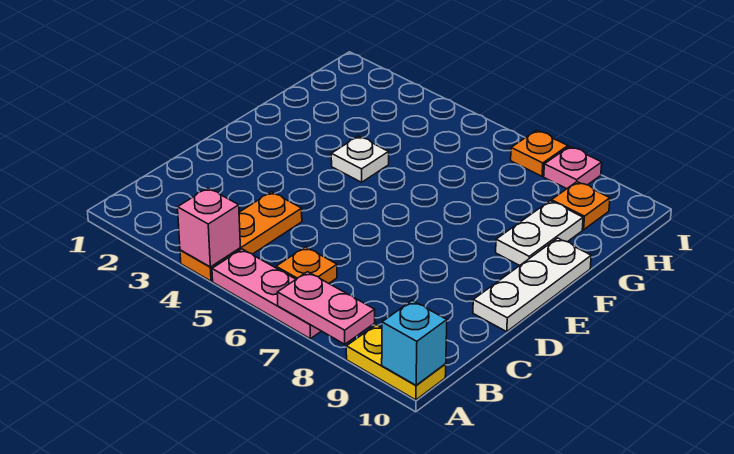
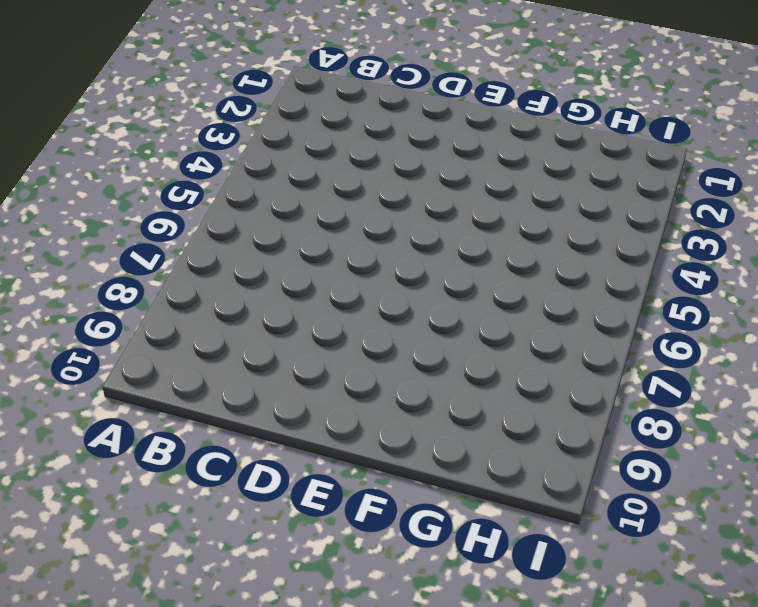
none -> orange plate A4:C4 level 1
none -> pink plate A5:A7 level 1
none -> yellow plate A9:A10 level 1

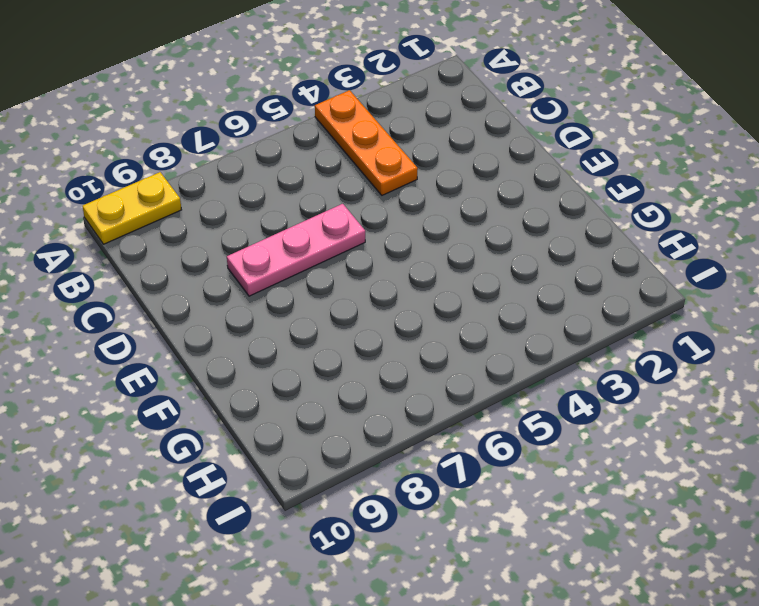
pink plate D6:D8 level 1 -> pink plate A5:A7 level 1
none -> orange plate B6 level 1
none -> white plate D10:F10 level 1
none -> white plate F4 level 1

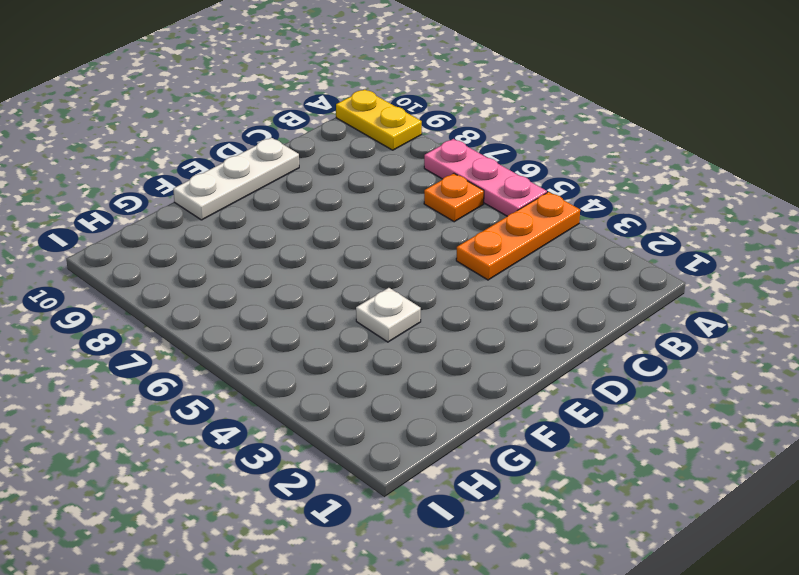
none -> white plate F9:G9 level 1
none -> orange plate H9 level 1
none -> orange plate I7 level 1

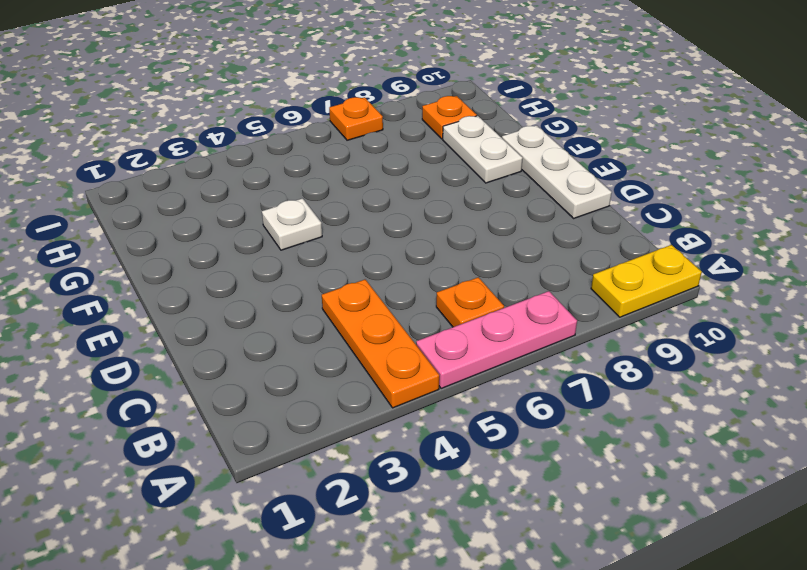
none -> pink plate I8 level 1
none -> pink brick A4 level 2
none -> pink plate A7:A8 level 2

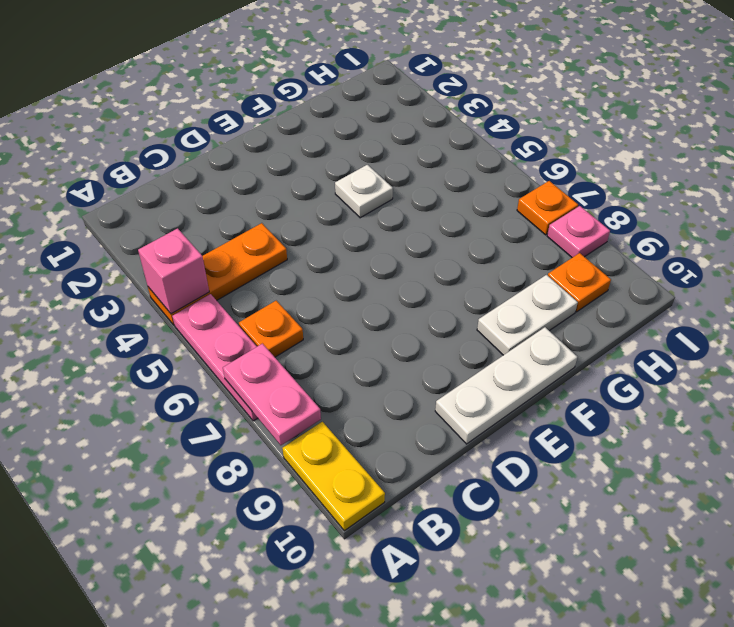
none -> cyan brick A10 level 2

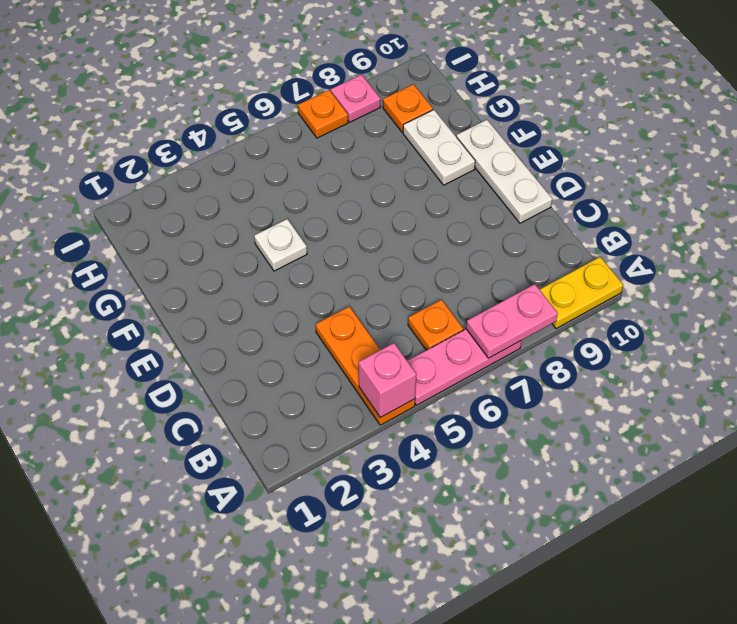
none -> cyan brick A10 level 2

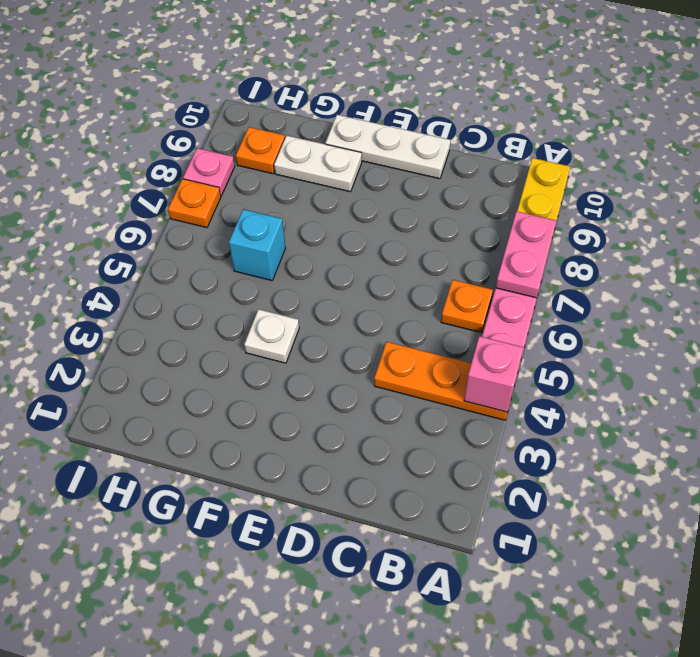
cyan brick G6 level 1 -> cyan brick A10 level 2

